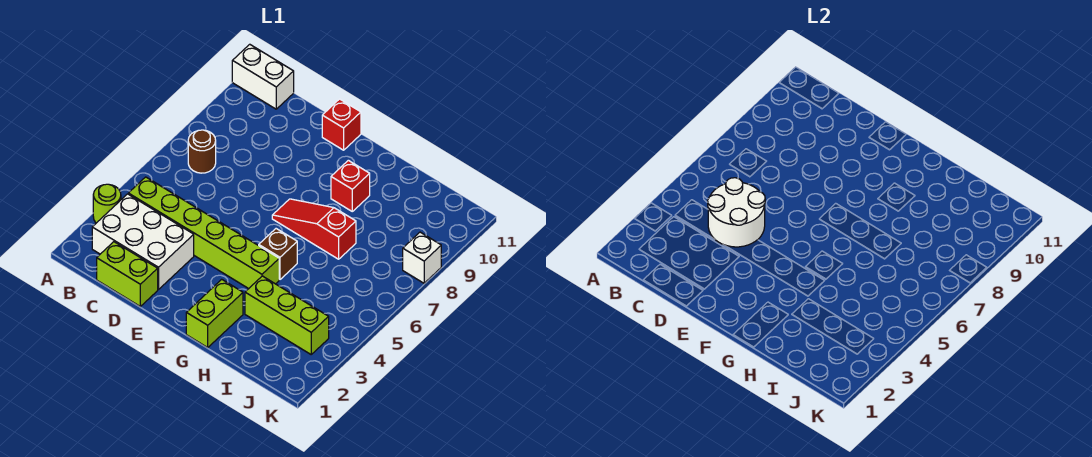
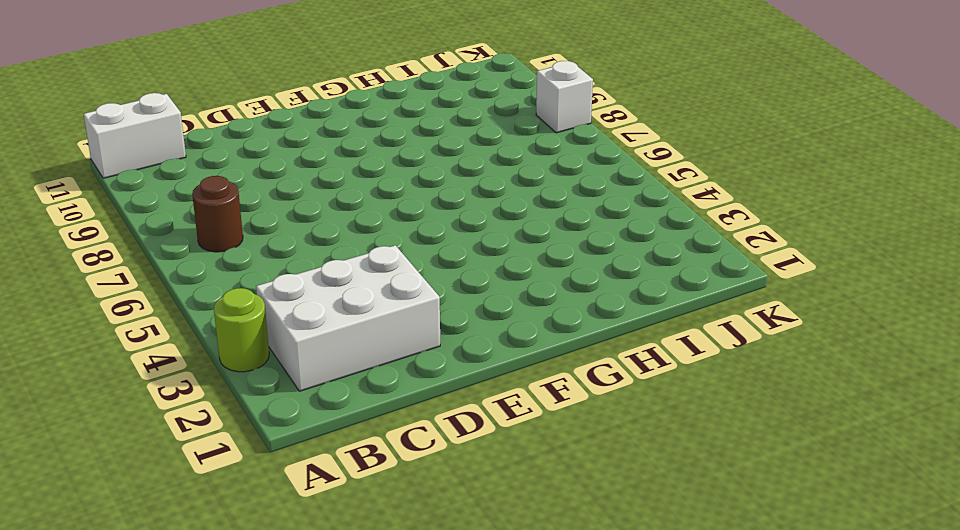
none -> lime brick B4:G4 level 1
none -> lime brick C1:D1 level 1
none -> red brick E11 level 1

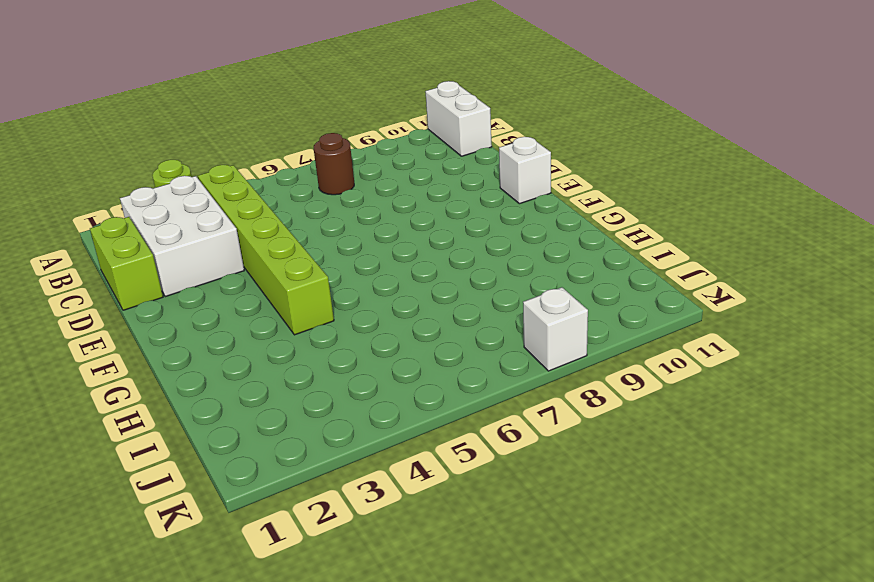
white brick E11 level 1 -> red brick E11 level 1
none -> red slope F7:H7 level 1 top H
none -> lime brick G1:G2 level 1
none -> brown brick G5 level 1

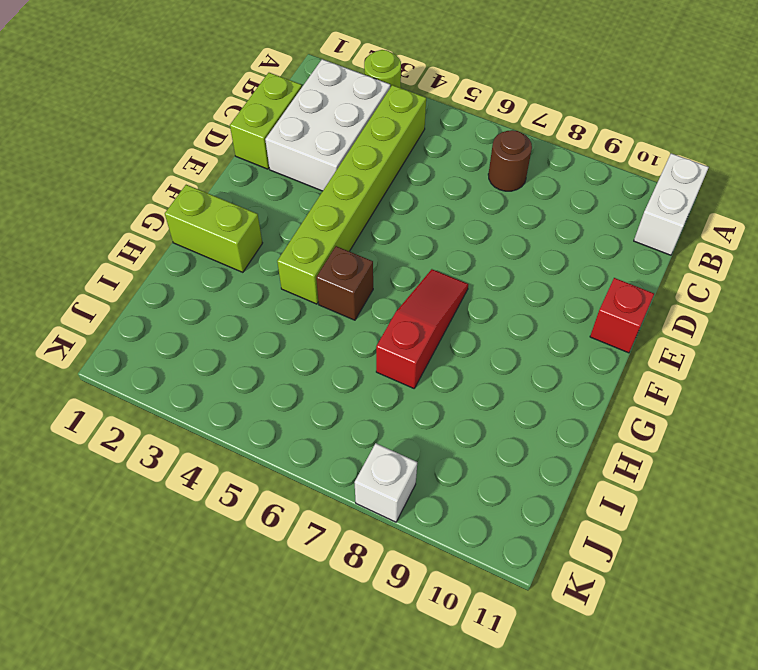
none -> red brick G9 level 1
none -> lime brick H3:J3 level 1
none -> white round brick C4:D5 level 2

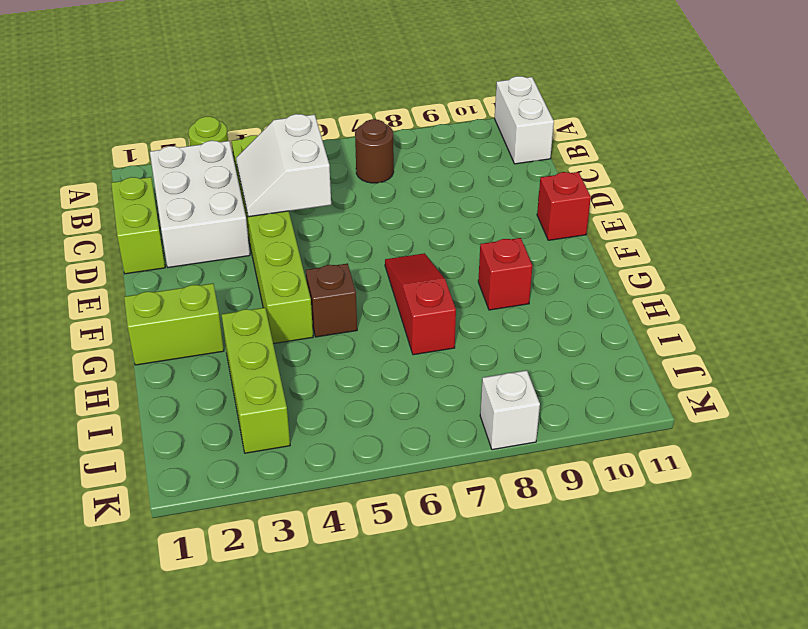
white slope C4:D5 level 2 top 5 -> white round brick C4:D5 level 2

